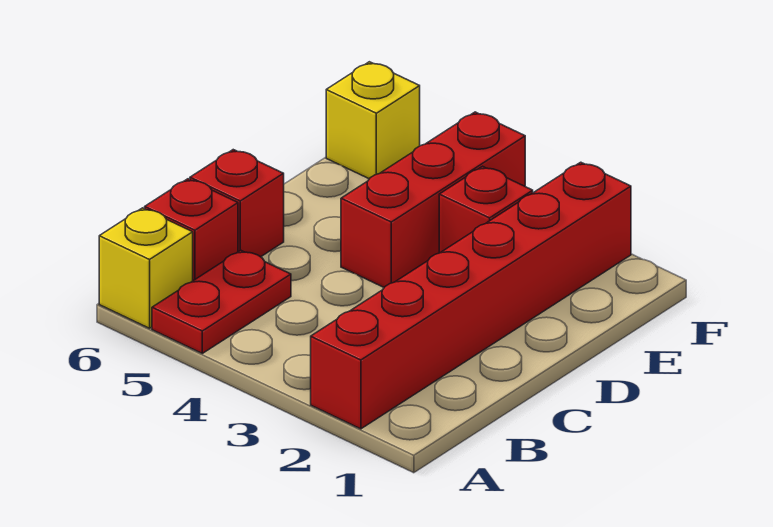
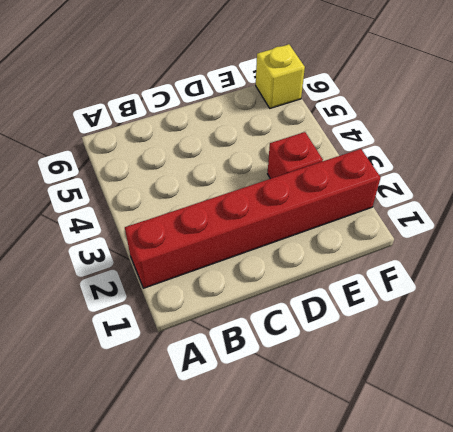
none -> red plate A5:B5 level 1
none -> yellow brick A6 level 1

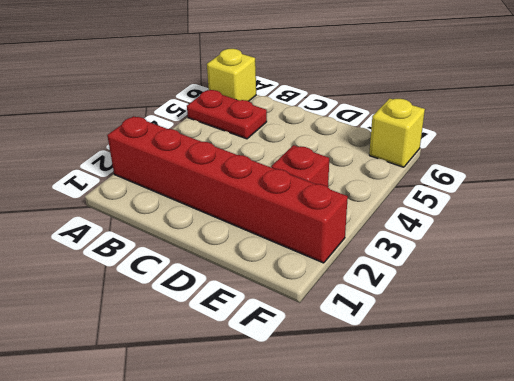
none -> red brick B6 level 1
none -> red brick C6 level 1

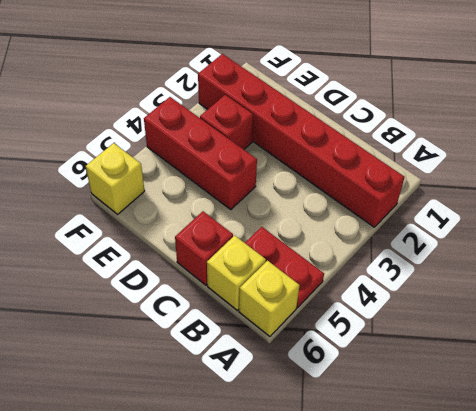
yellow brick B6 level 1 -> red brick B6 level 1

